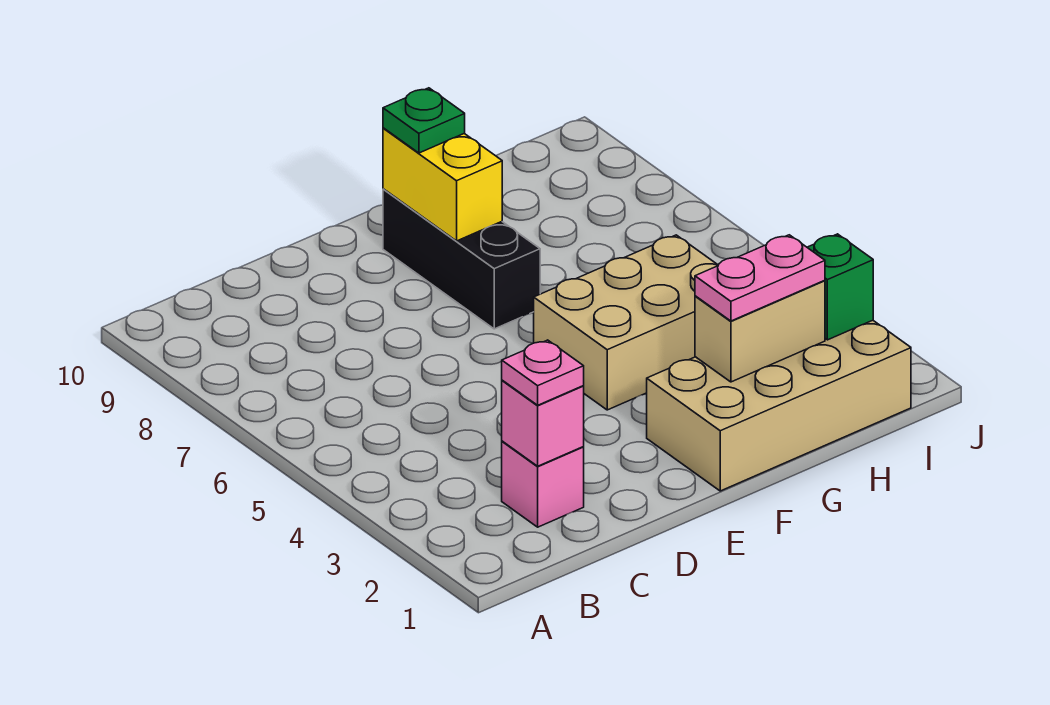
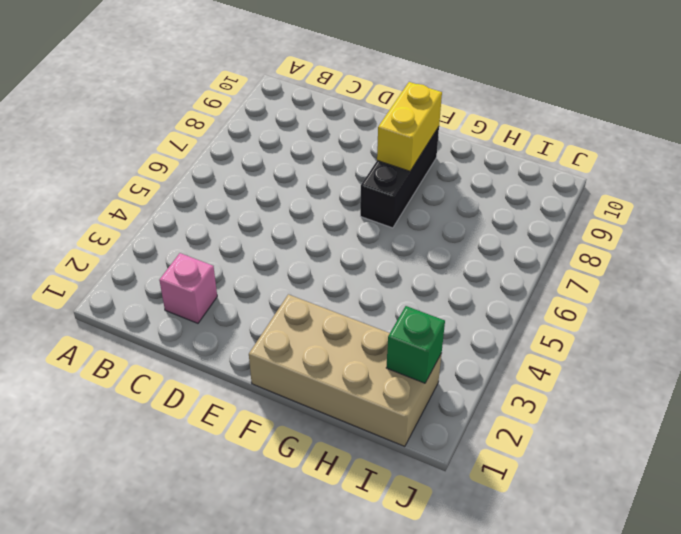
none -> tan brick F4:H5 level 1
none -> pink brick C2 level 2

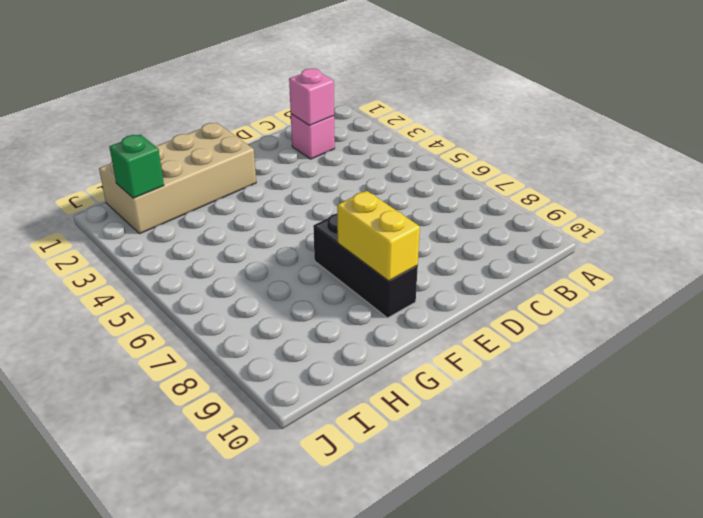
none -> tan brick F4:H5 level 1
none -> tan brick G2:H2 level 2

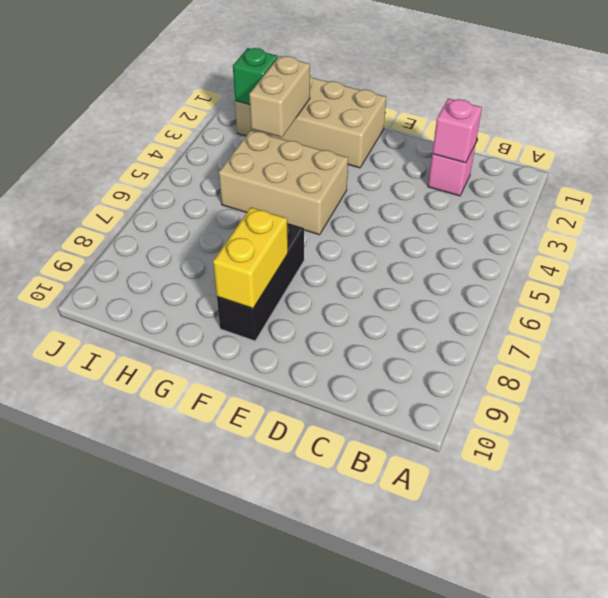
tan brick H2:H3 level 2 -> tan brick G2:H2 level 2
none -> pink plate C2 level 3
none -> green plate F9 level 3

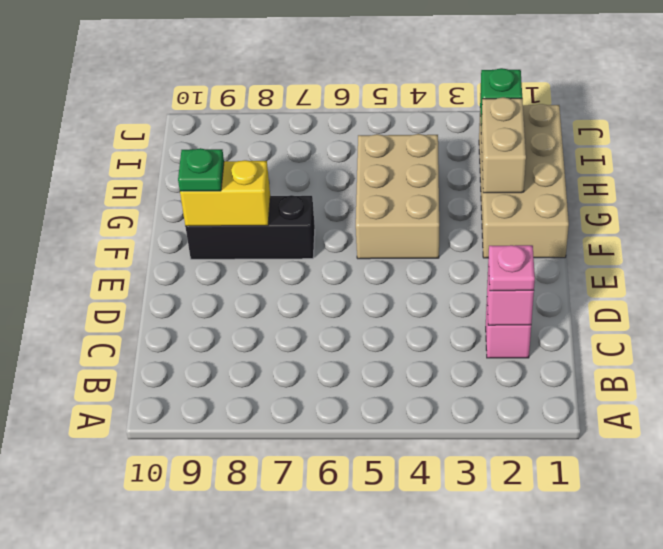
none -> pink plate G2:H2 level 3

